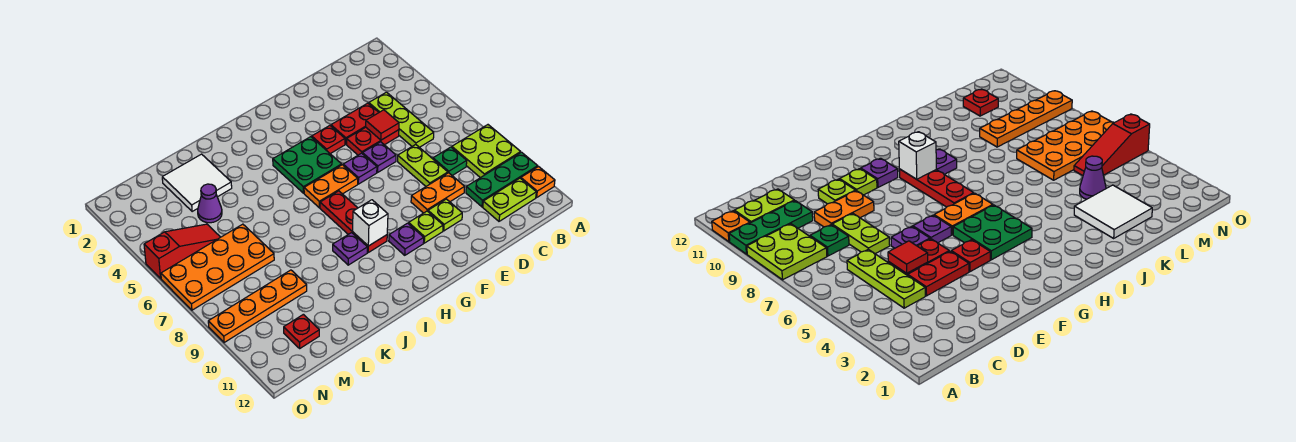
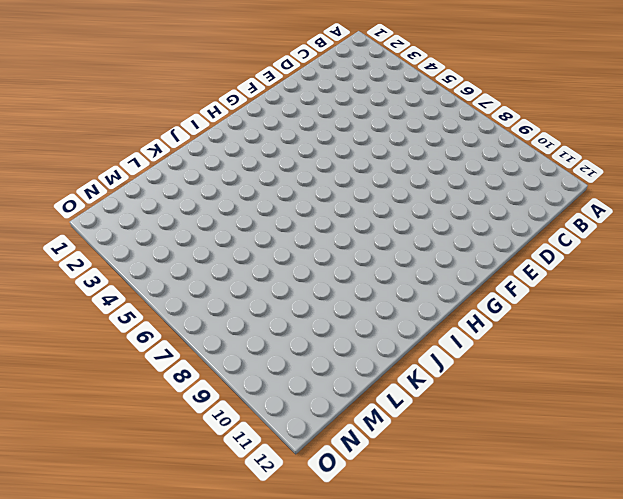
none -> lime plate A8:B9 level 1
none -> green plate A10:C10 level 1
none -> orange plate A11 level 1

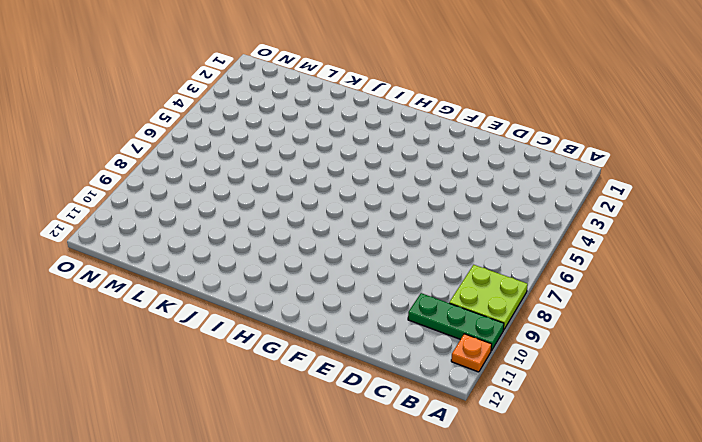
none -> lime plate B11:C11 level 1
none -> lime plate C4:C6 level 1
none -> green plate C8 level 1

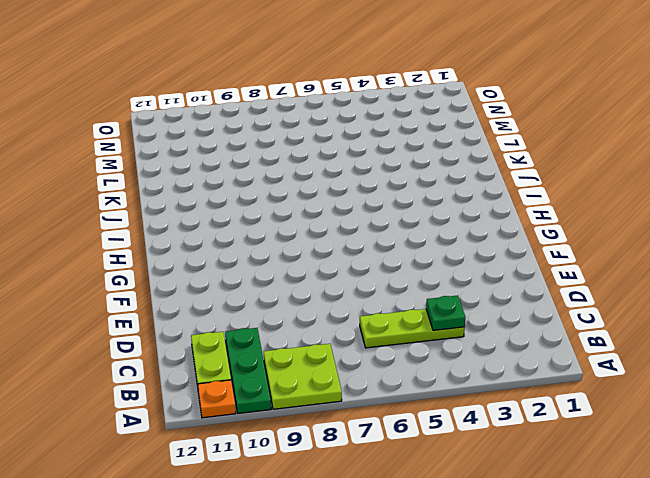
green plate C4 level 2 -> green plate C8 level 1
none -> red plate D4:E4 level 1
none -> red plate D5:E5 level 1
none -> lime plate D7:D8 level 1

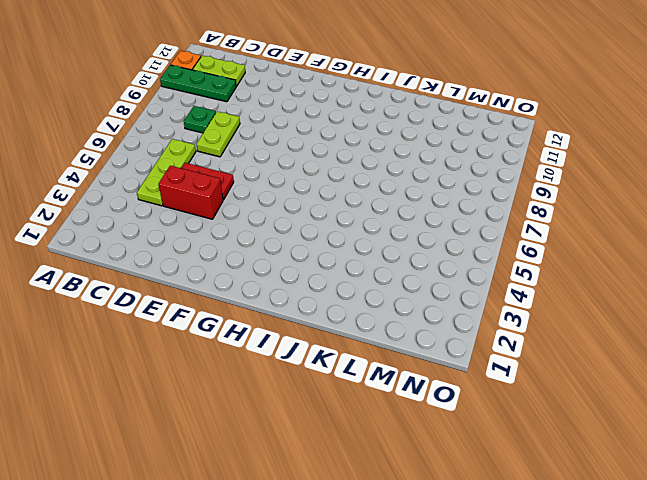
red brick D4:E4 level 1 -> red plate D4:E4 level 1
none -> lime plate A8:B9 level 1
none -> orange plate D9:E9 level 1
none -> purple plate E6 level 1

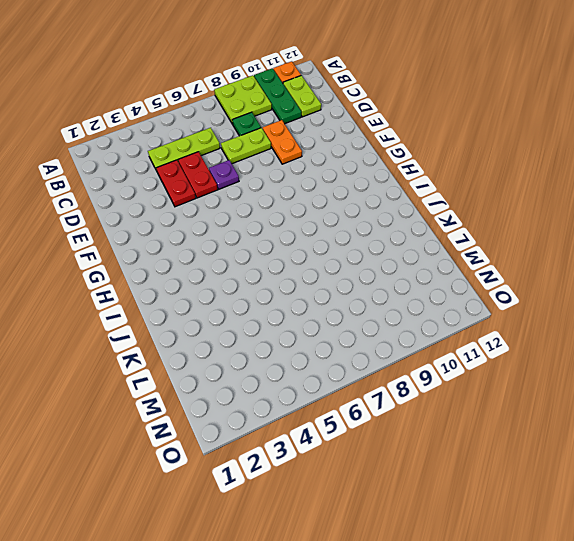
none -> lime plate E10 level 1
none -> red plate F4 level 1
none -> purple plate F6 level 1

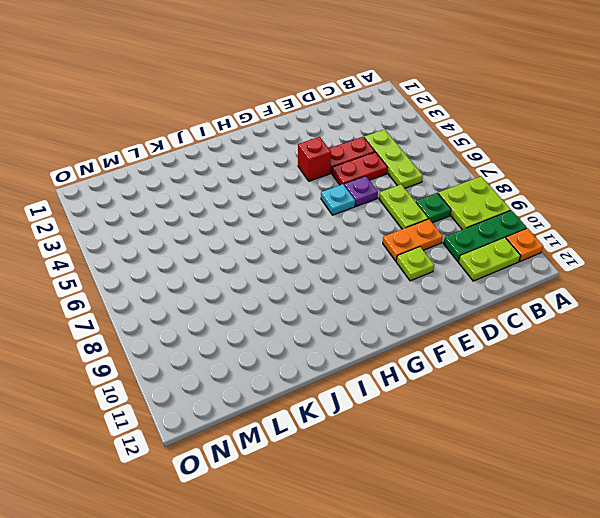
red brick F4 level 1 -> red plate F4 level 1
cyan plate F6 level 1 -> purple plate F6 level 1
none -> lime plate F10 level 1
none -> green plate G4:H5 level 1
none -> orange plate G6:H6 level 1

